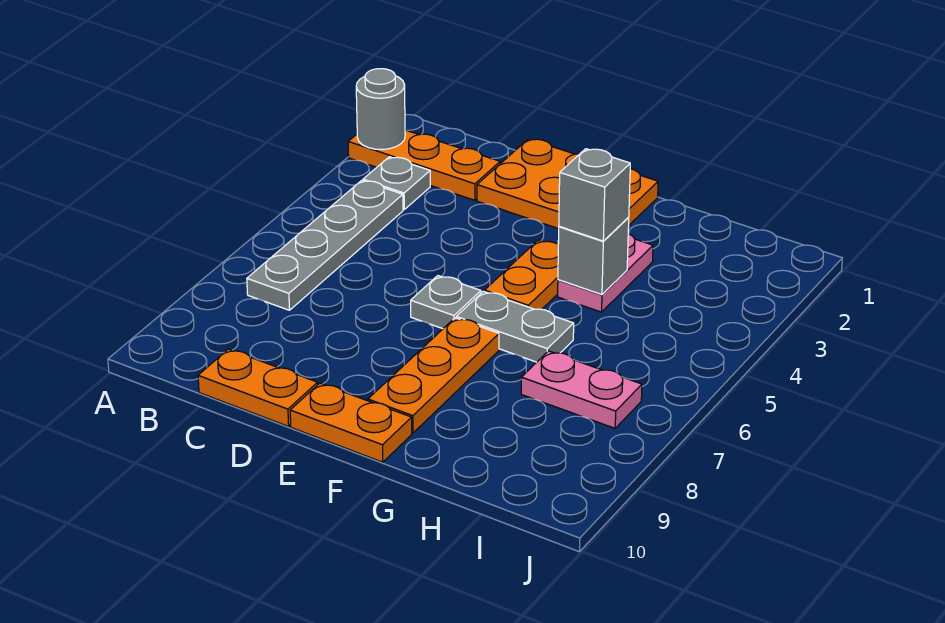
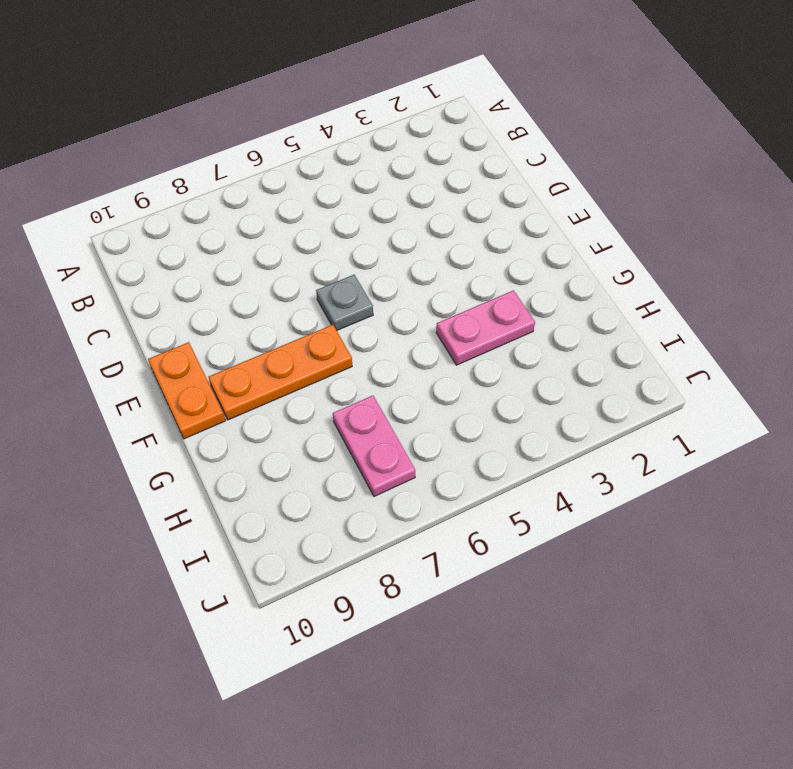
none -> orange plate A2:C2 level 1
none -> grey plate B3 level 1
none -> grey plate B4:B7 level 1

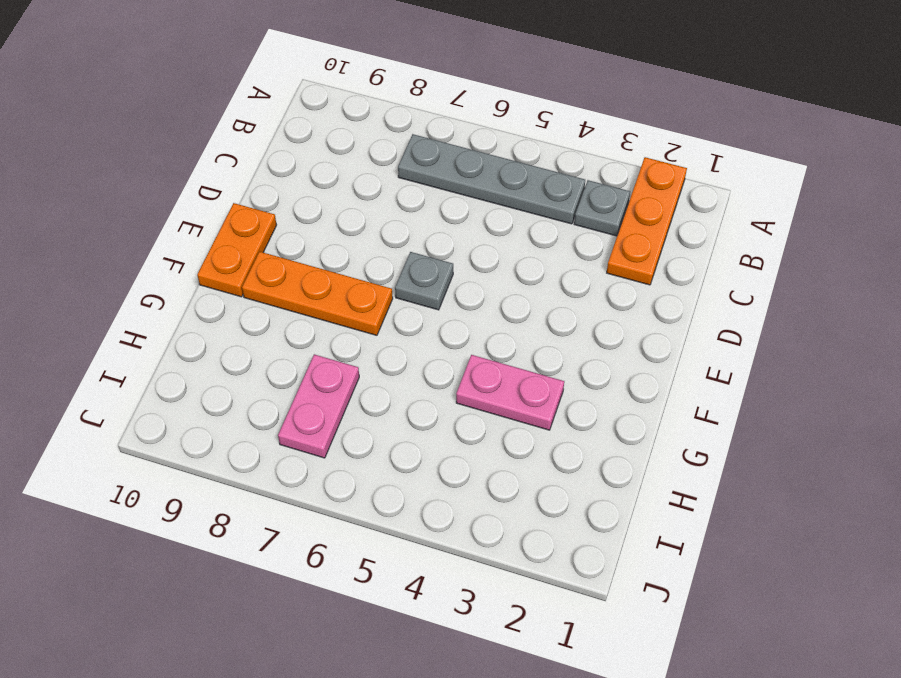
none -> orange plate C10:D10 level 1
none -> orange plate D1:F2 level 1
none -> orange plate F4:F5 level 1

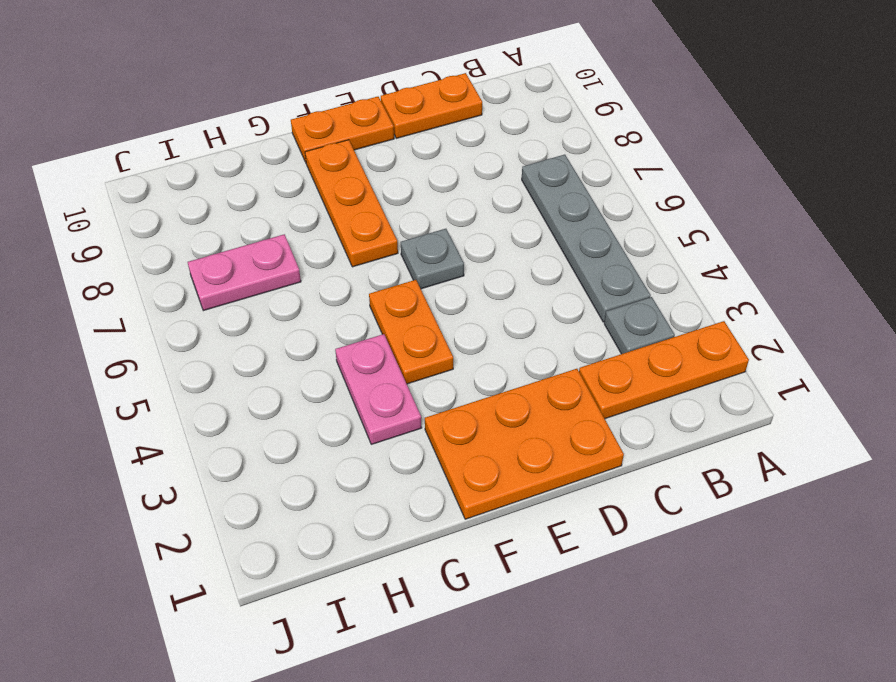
none -> grey plate F6:G6 level 1
none -> grey round brick A2 level 2
none -> grey brick G4 level 2

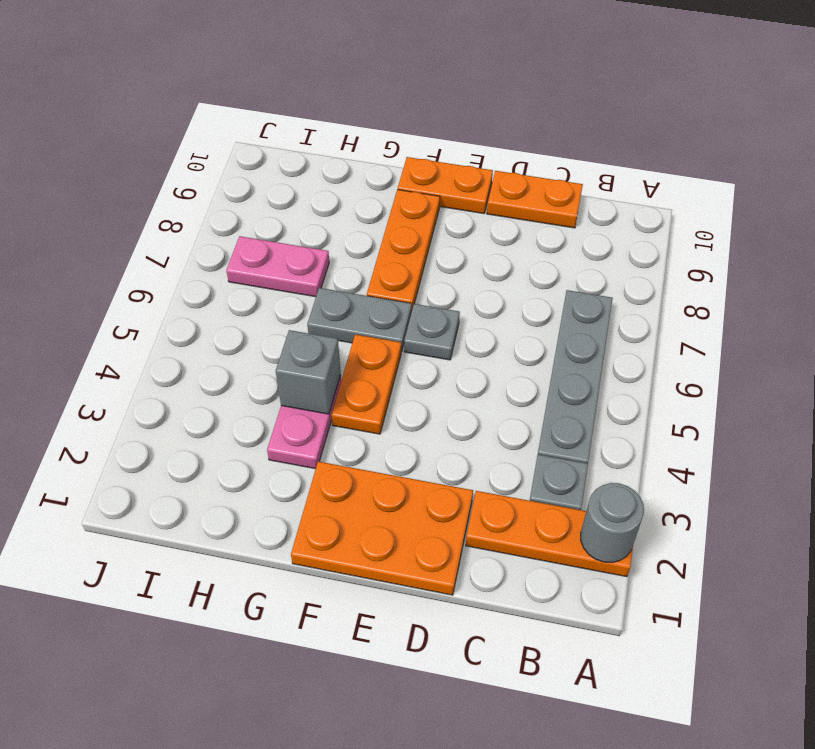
none -> grey brick G4 level 3

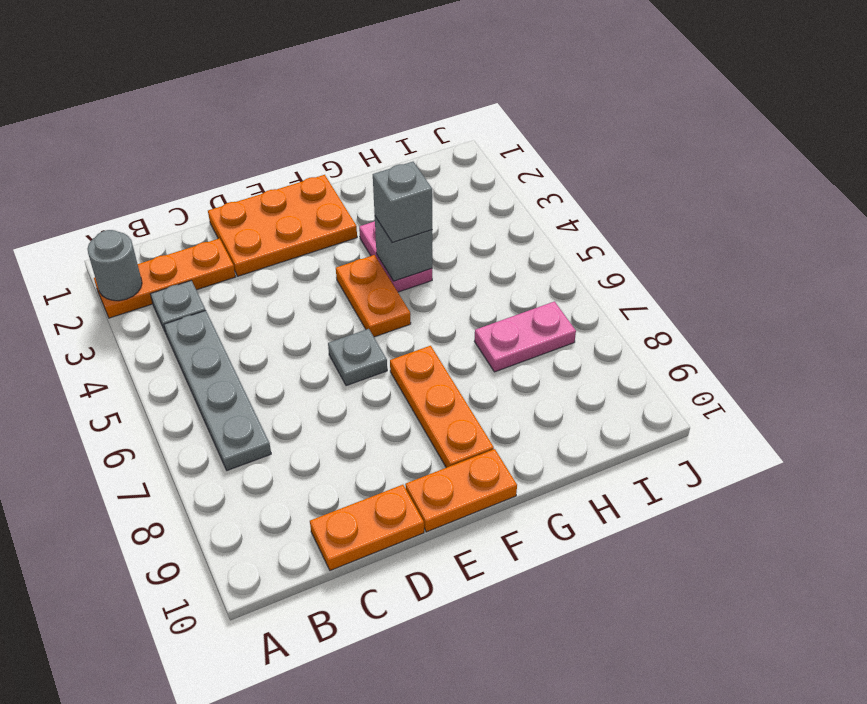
none -> grey plate F6:G6 level 1

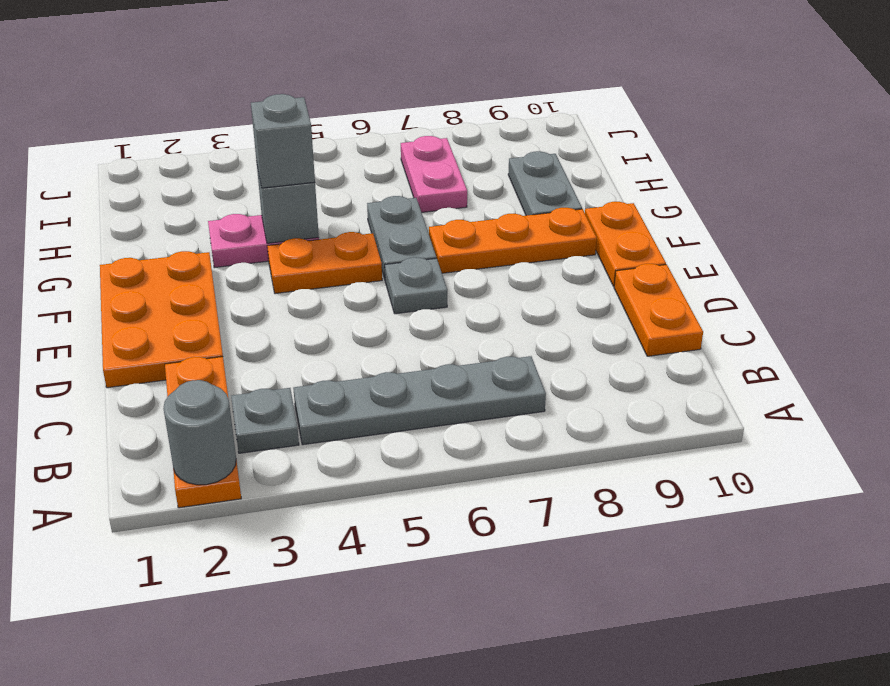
grey plate G9:H9 level 1 -> none

